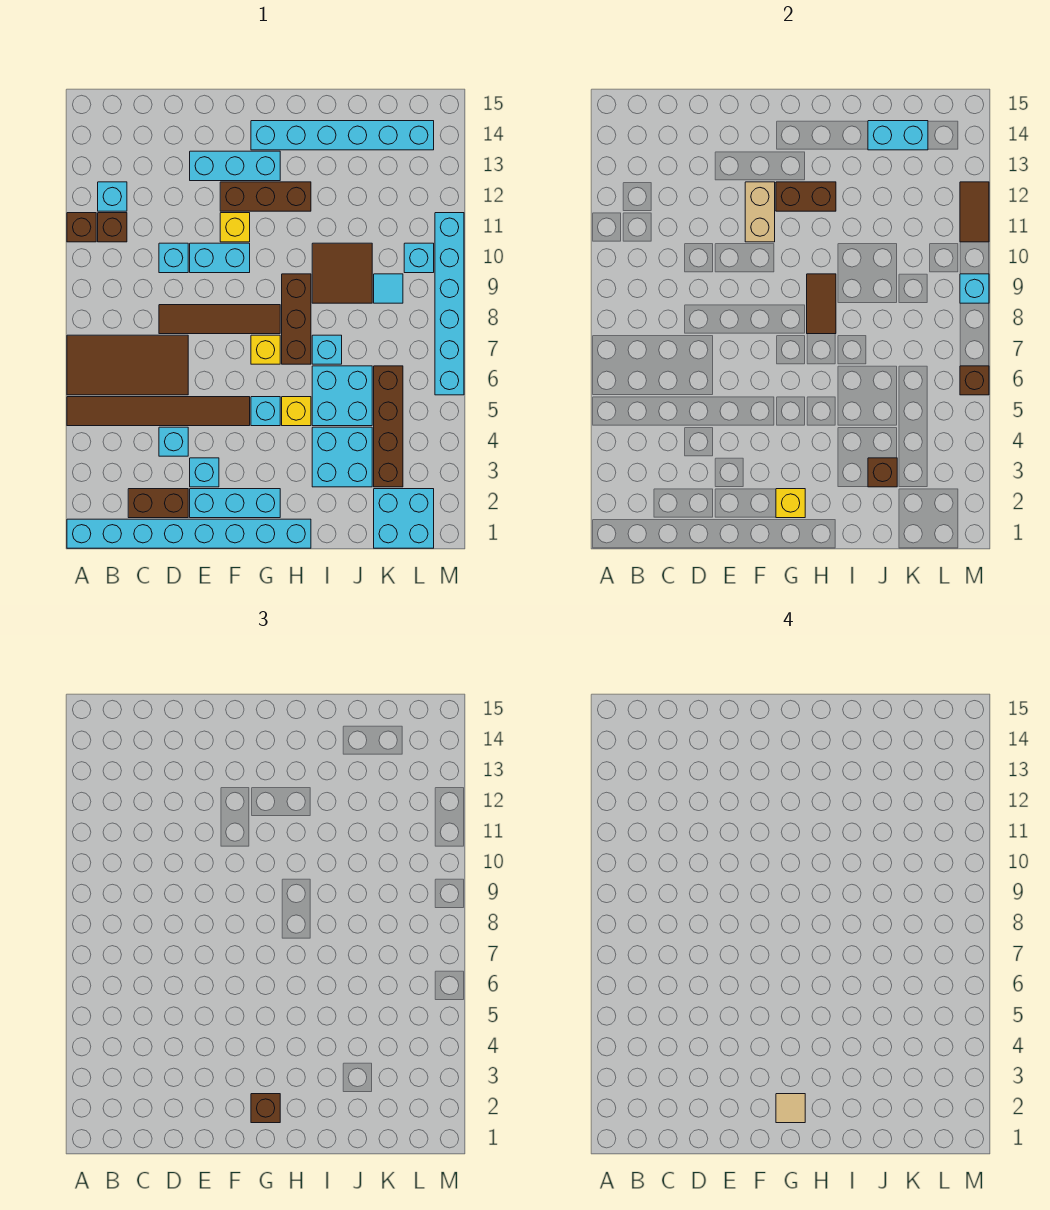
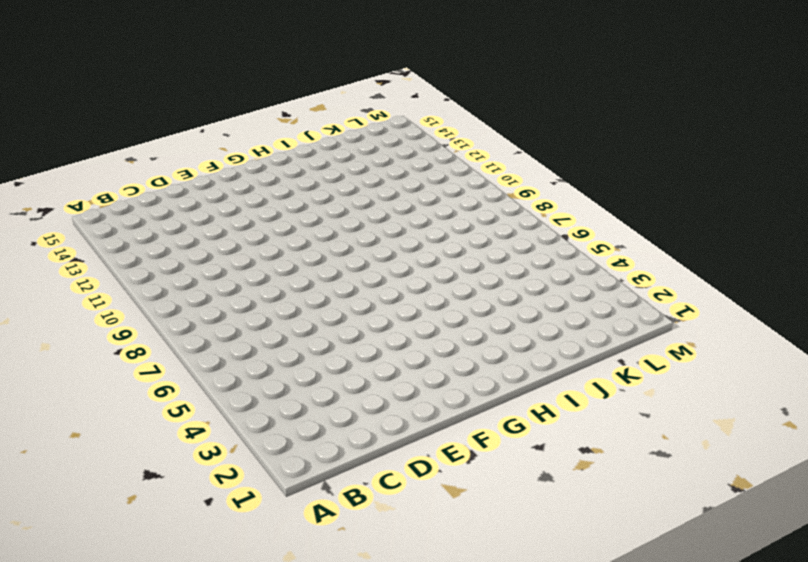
none -> cyan brick A1:H1 level 1
none -> brown tile A5:F5 level 1
none -> brown tile A6:D7 level 1
none -> brown brick A11 level 1

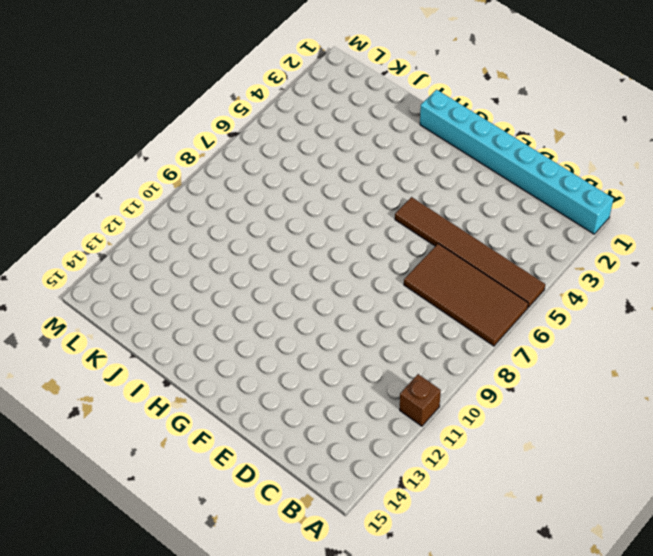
none -> brown brick B11 level 1
none -> cyan brick B12 level 1
none -> brown brick C2:D2 level 1
none -> cyan brick D4 level 1

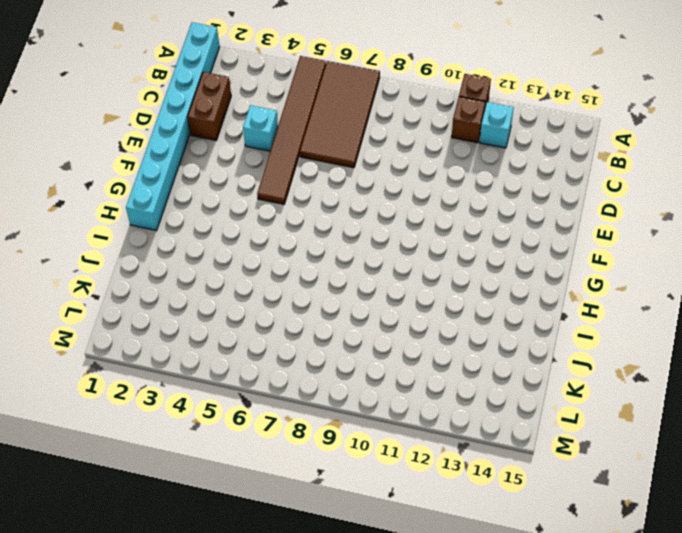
none -> brown tile D8:G8 level 1
none -> cyan brick D10 level 1
none -> cyan brick E2:G2 level 1
none -> cyan brick E3 level 1

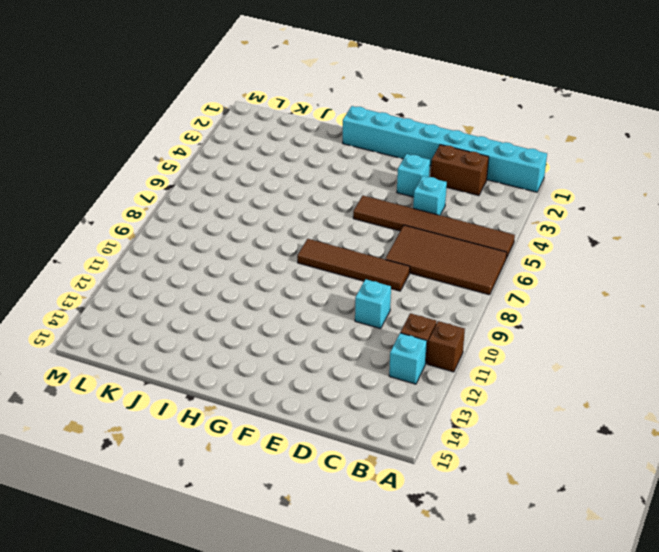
none -> cyan brick E2:G2 level 1
none -> cyan brick E10:F10 level 1
none -> cyan brick E13:G13 level 1
none -> yellow brick F11 level 1

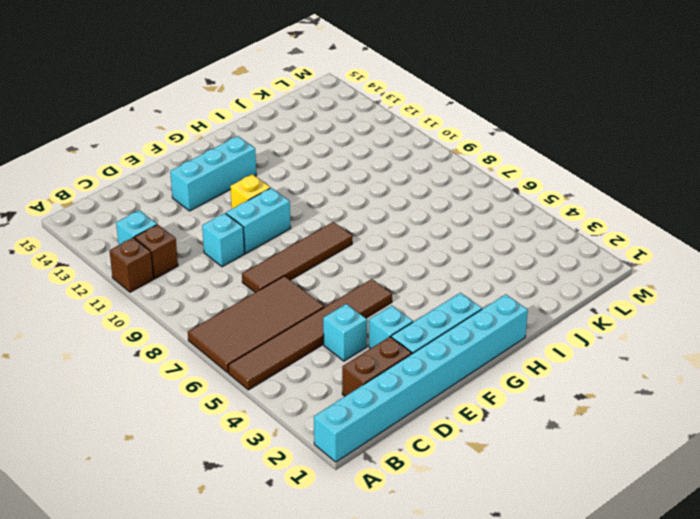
none -> brown brick F12:H12 level 1
none -> cyan brick G5 level 1
none -> yellow brick G7 level 1
none -> cyan brick G14:L14 level 1

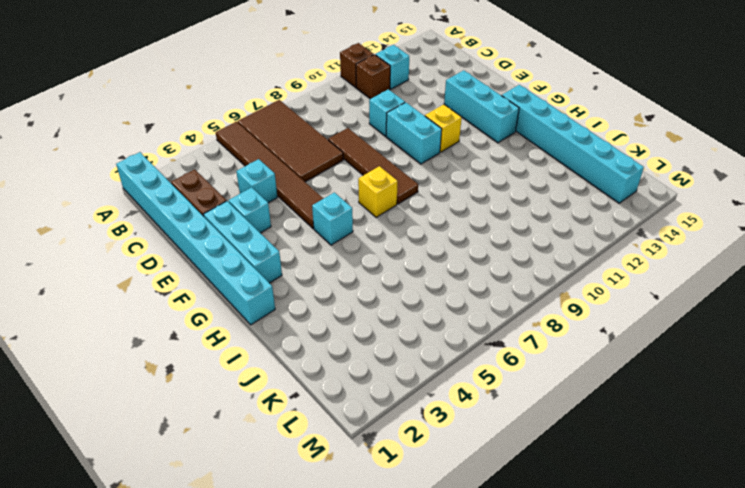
none -> brown brick F12:H12 level 1
none -> yellow brick H5 level 1
none -> brown brick H7:H9 level 1
none -> cyan brick I3:J4 level 1

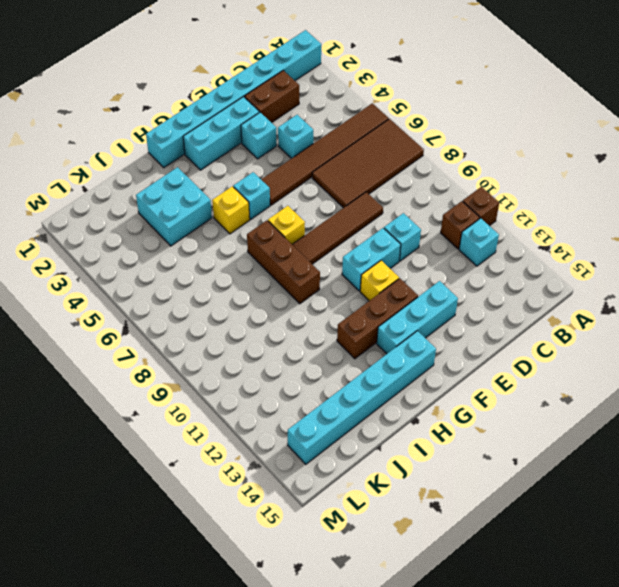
none -> cyan brick I5:J6 level 1
none -> cyan brick I7 level 1
none -> brown tile I9:J10 level 1
none -> cyan brick K1:L2 level 1

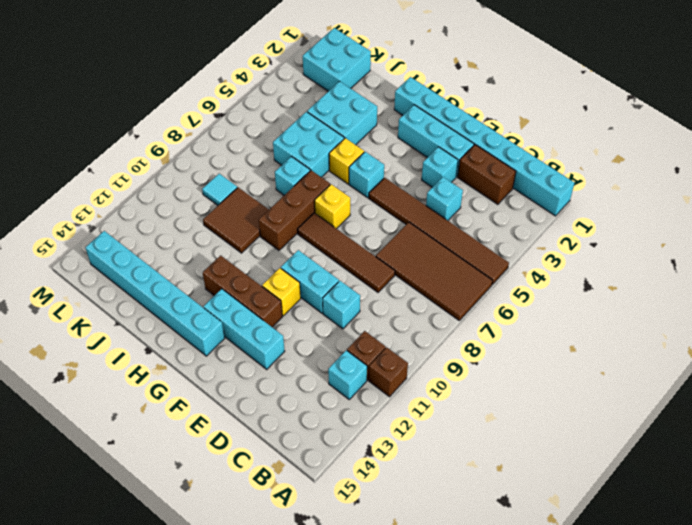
none -> brown brick K3:K6 level 1
none -> cyan brick L10 level 1
none -> cyan brick M6:M11 level 1
none -> tan brick F11:F12 level 2

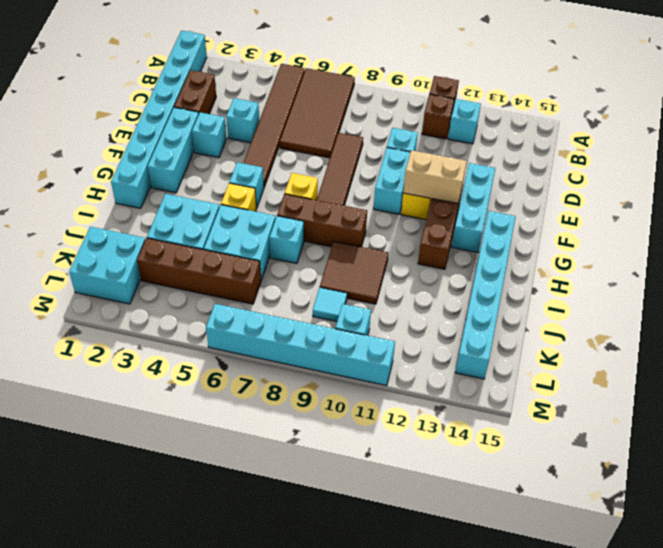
none -> yellow brick G2 level 2
none -> brown brick G12:H12 level 2
none -> brown tile H8:H9 level 2
none -> brown brick J3 level 2

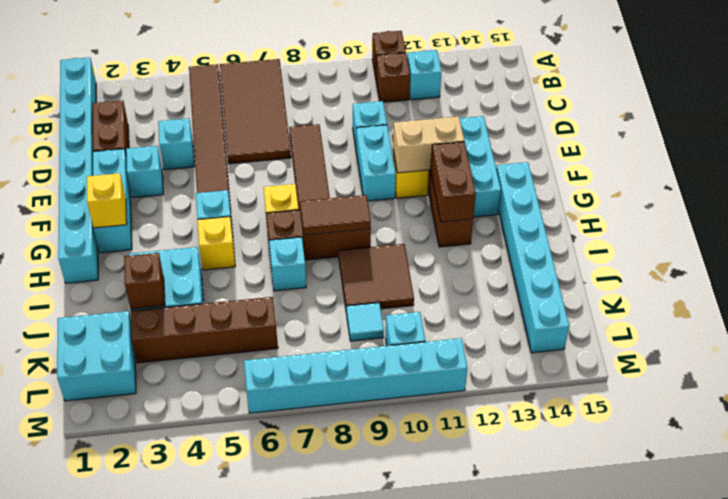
none -> cyan brick I5:J6 level 1
none -> cyan brick J14:K14 level 2
none -> brown brick M6 level 2
none -> cyan brick M9 level 2

